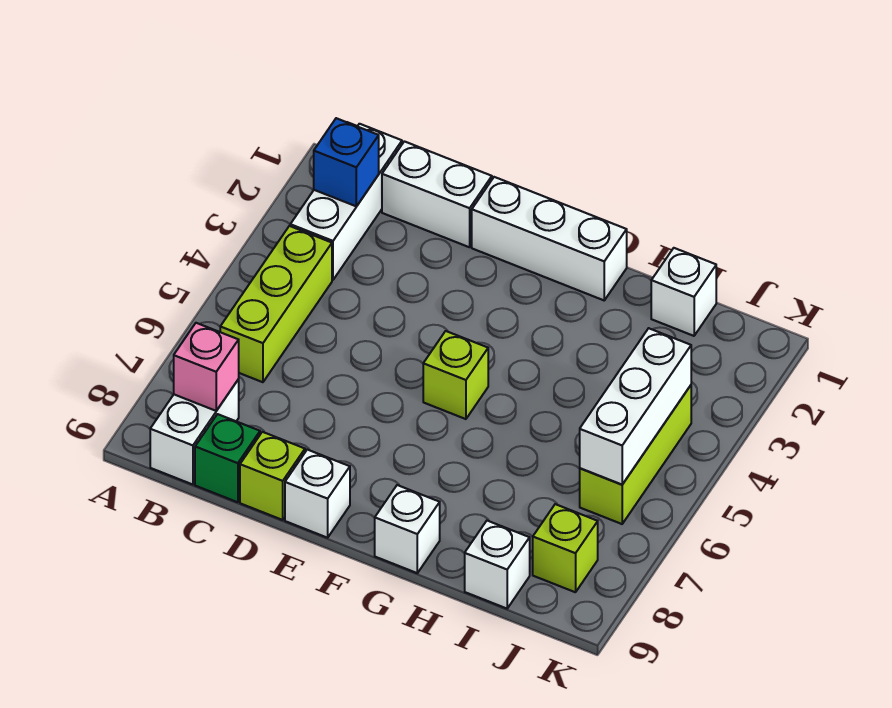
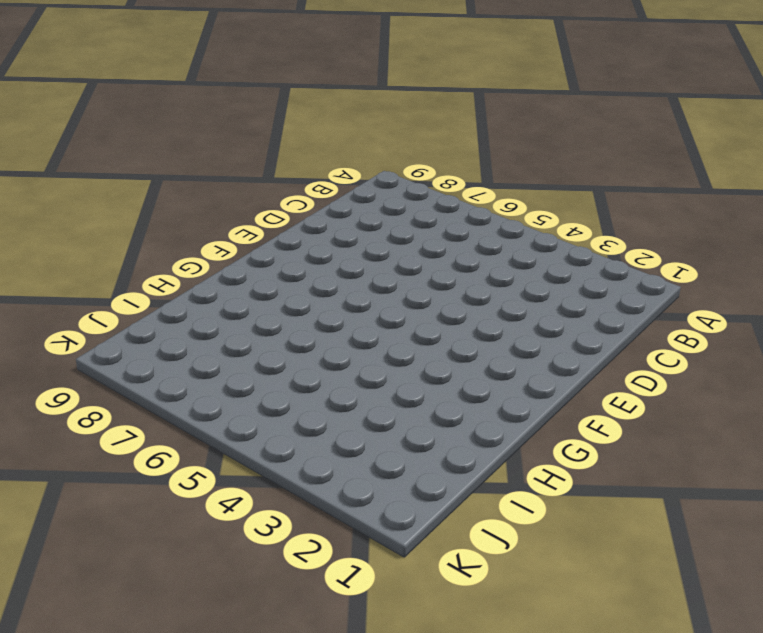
none -> white brick B1:B3 level 1
none -> lime brick B4:B6 level 1
none -> white brick B8:B9 level 1

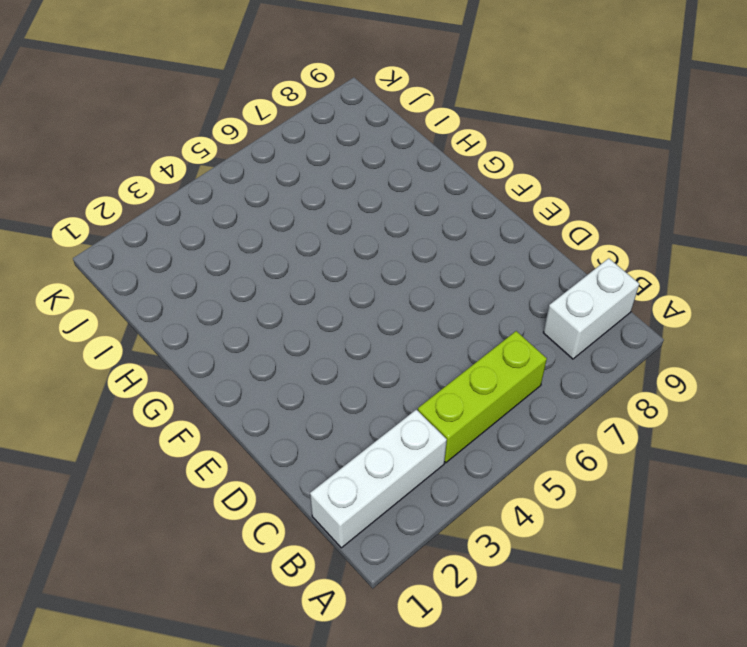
none -> white brick C1:D1 level 1
none -> green brick C9 level 1
none -> lime brick D9 level 1

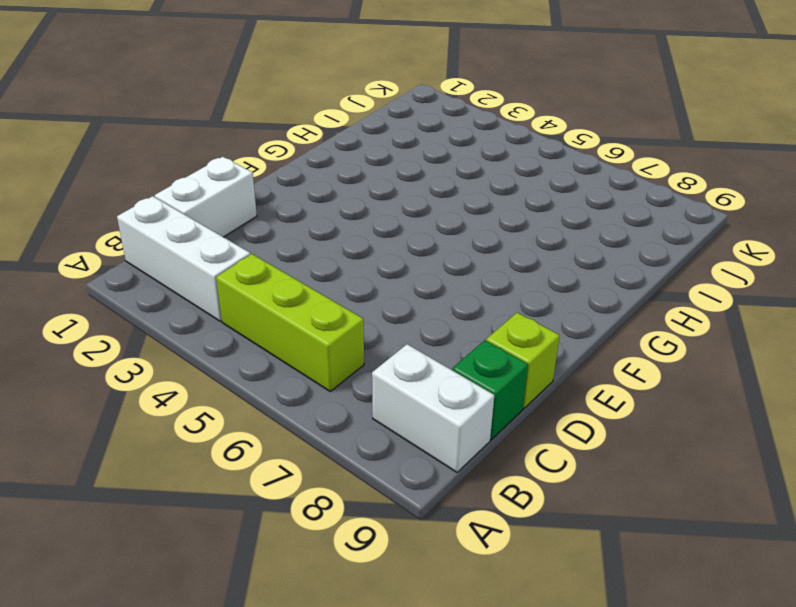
none -> white brick E1:G1 level 1
none -> white brick E9 level 1
none -> lime brick F5 level 1

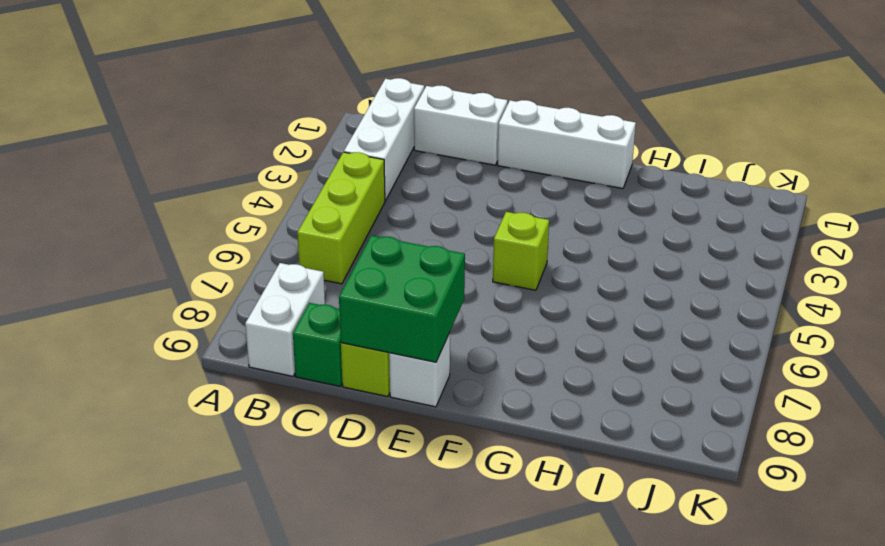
green brick D8:E9 level 2 -> none
none -> white brick G9 level 1
none -> white brick I1 level 1
none -> white brick I9 level 1

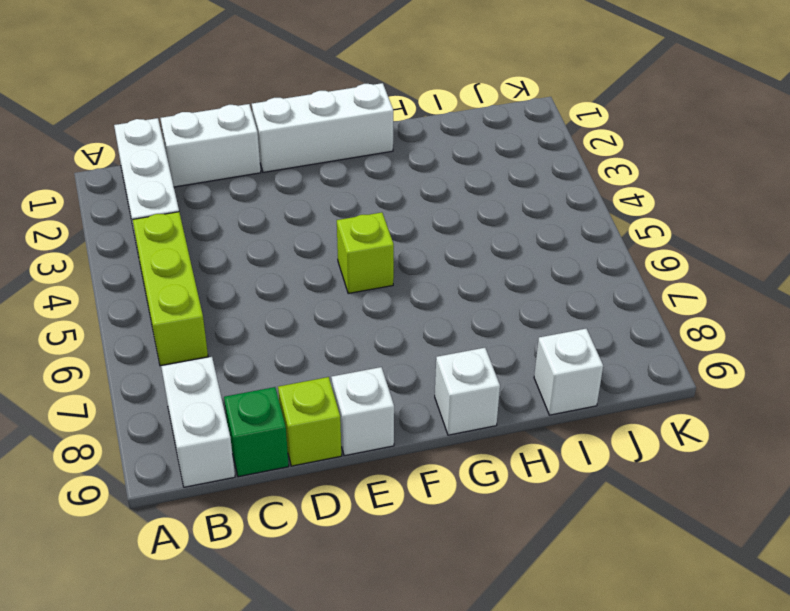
none -> white brick I1 level 1
none -> lime brick J4:J6 level 1
none -> lime brick J8 level 1

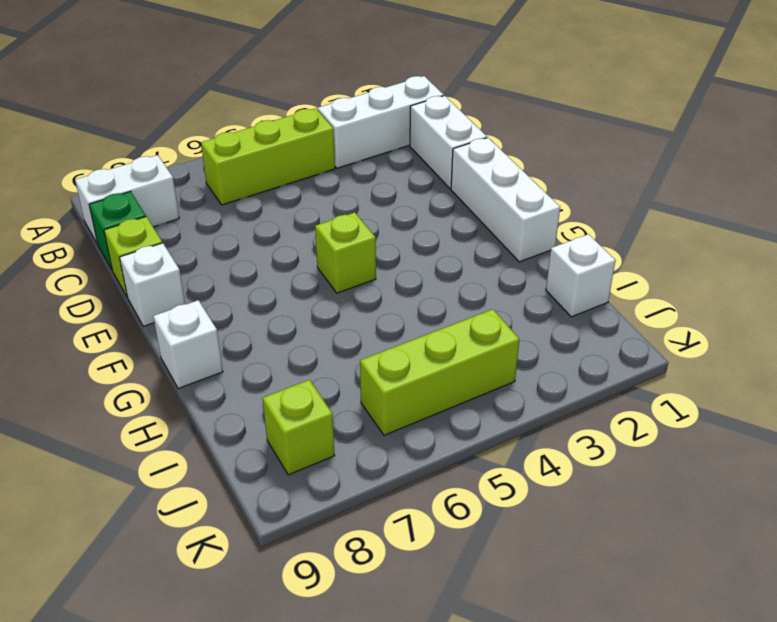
none -> white brick I9 level 1
none -> blue brick B2 level 2
none -> pink brick B8 level 2

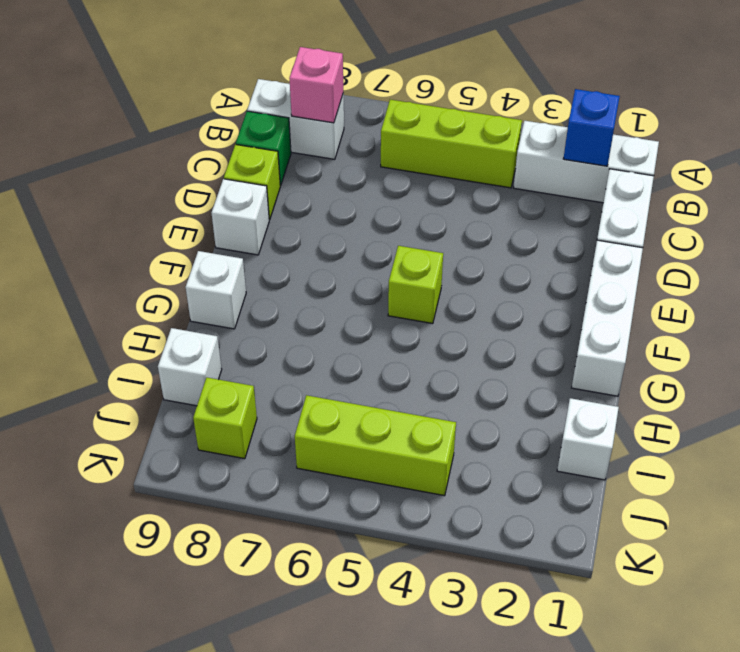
none -> white brick J4:J6 level 2

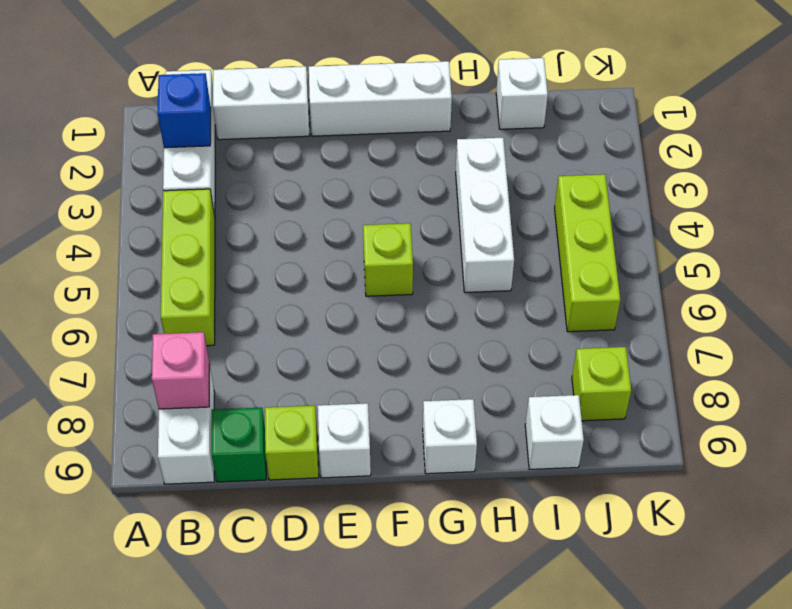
white brick H3:H5 level 1 -> white brick J4:J6 level 2

